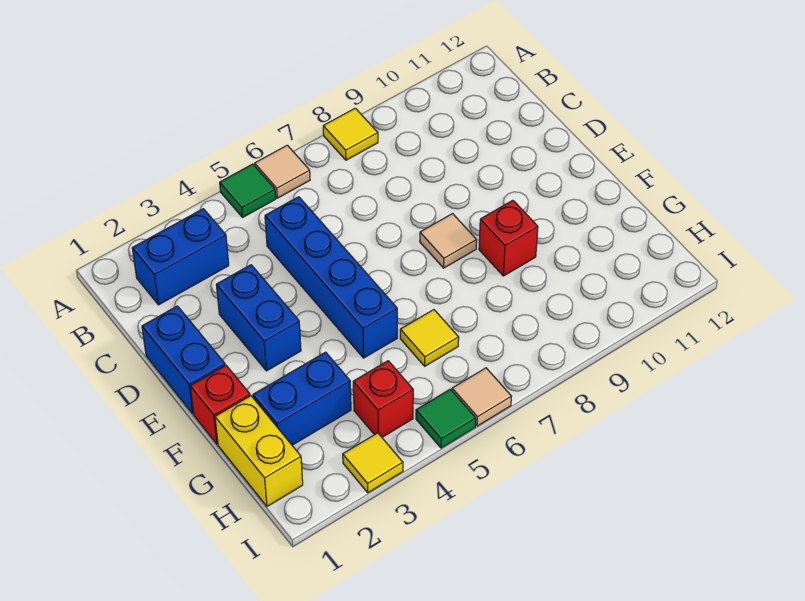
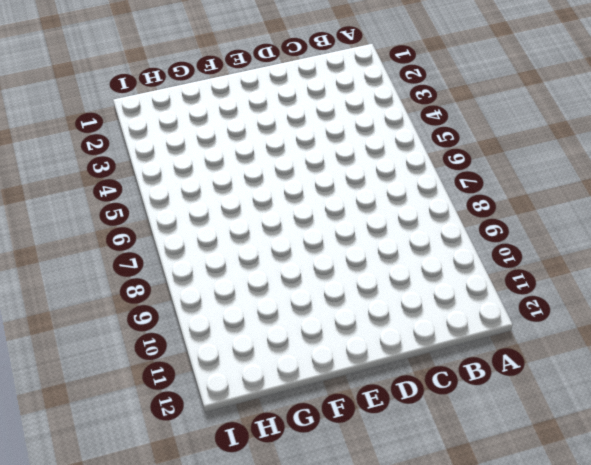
none -> green tile A5 level 1
none -> tan tile A6 level 1
none -> yellow tile A8 level 1

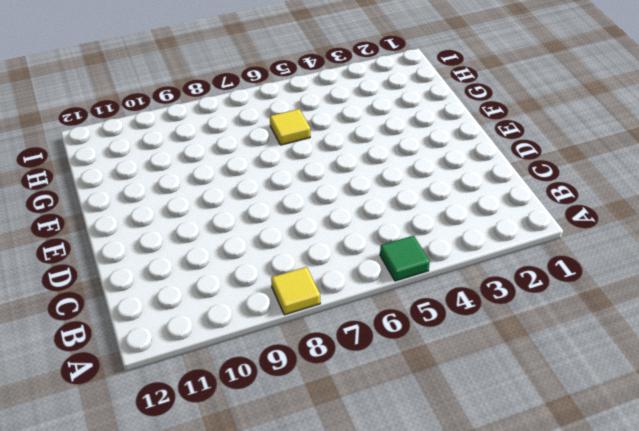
none -> tan tile A6 level 1
none -> blue brick B2:B3 level 1
none -> blue brick C5:F5 level 1

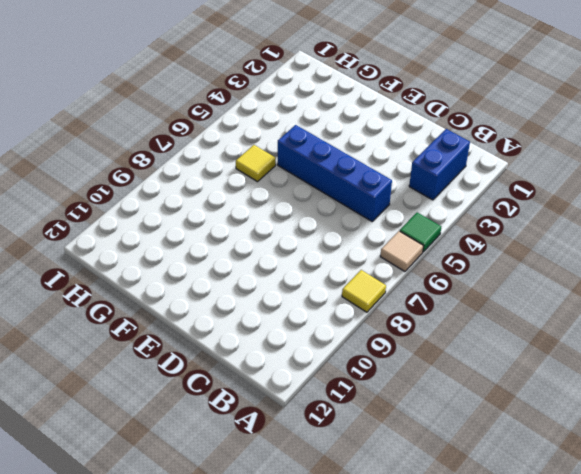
none -> blue brick D1:E1 level 1
none -> blue brick D3:E3 level 1
none -> tan tile E8 level 1

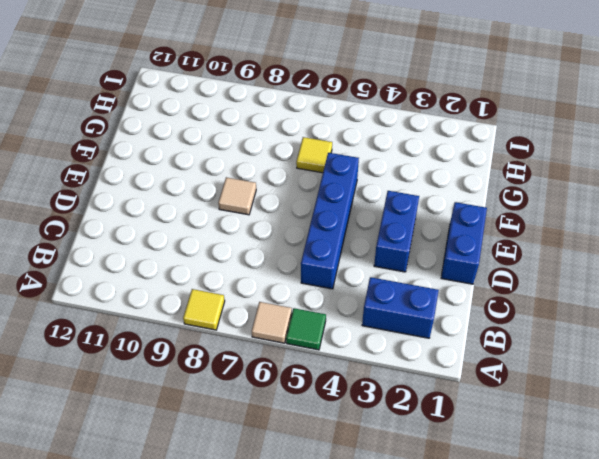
none -> red brick F1 level 1
none -> red brick F9 level 1
none -> yellow brick G1:H1 level 1

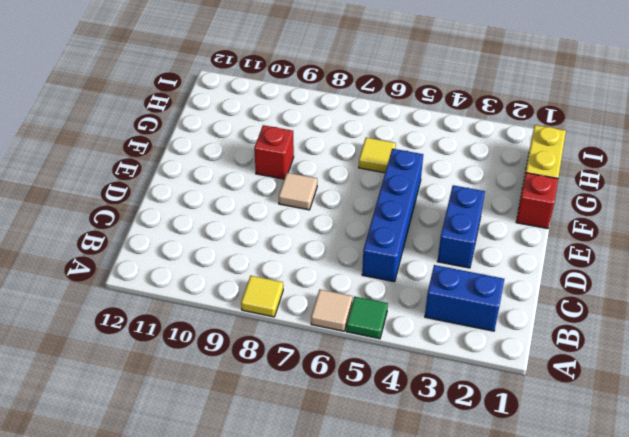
none -> blue brick D1:E1 level 1
none -> blue brick G2:G3 level 1
none -> red brick H4 level 1

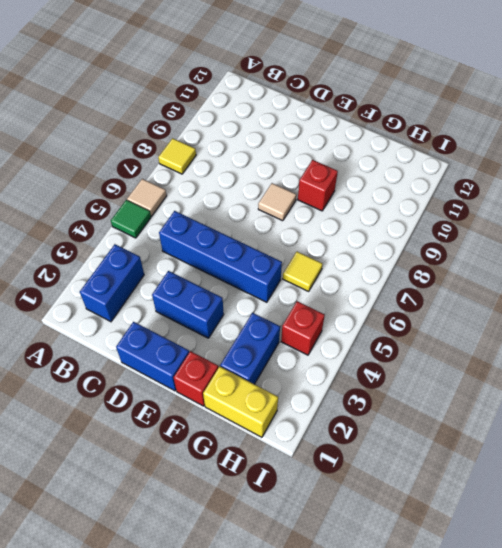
none -> yellow tile I3 level 1
none -> green tile I5 level 1
none -> tan tile I6 level 1

